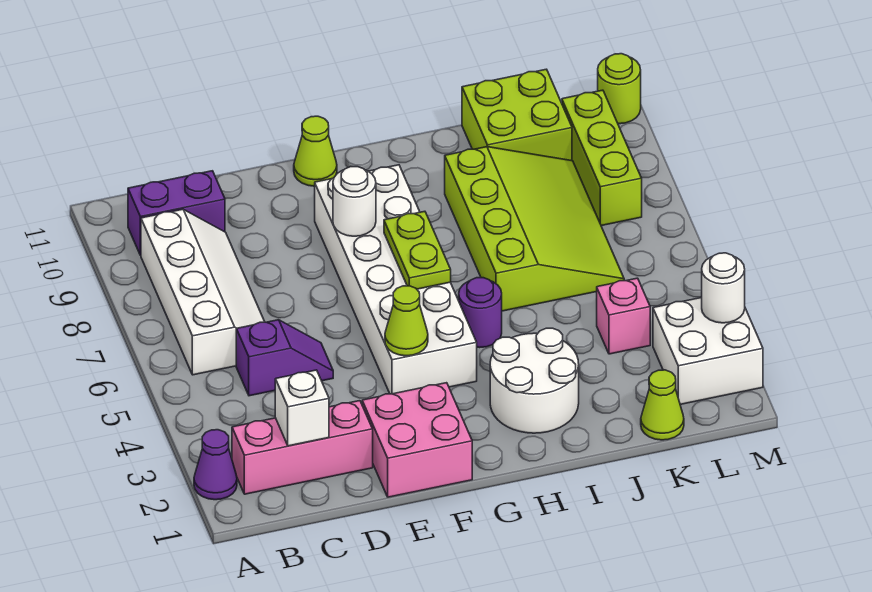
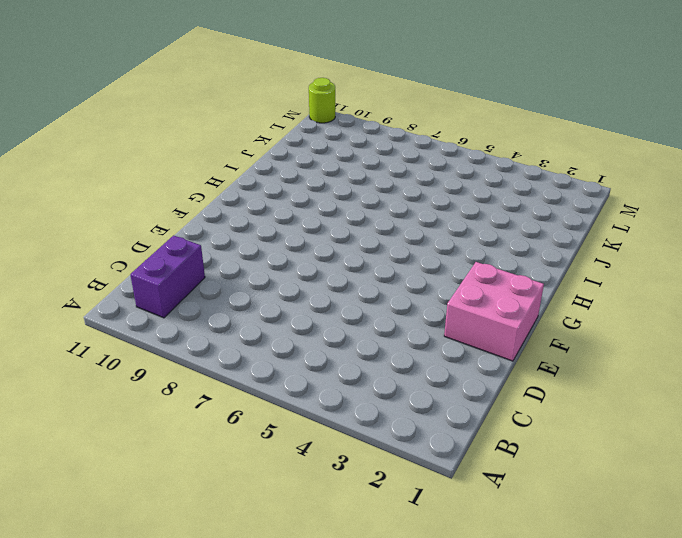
none -> purple cone A2 level 1
none -> pink brick B2:D2 level 1
none -> white slope B6:C9 level 1 top B

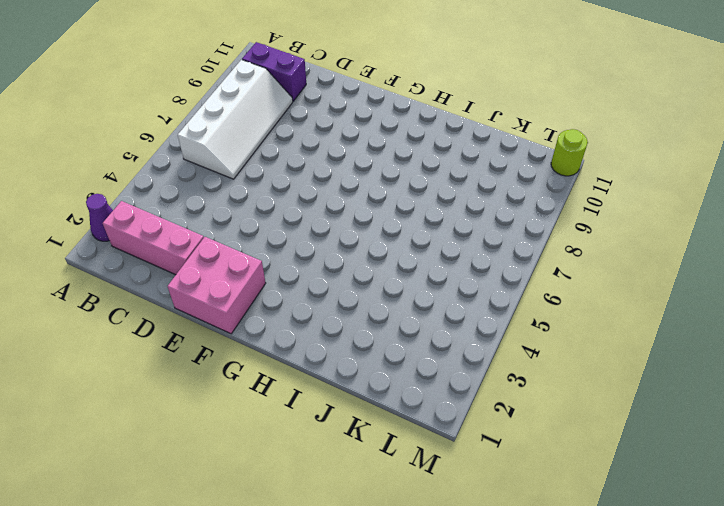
none -> purple slope C5:D5 level 1 top C
none -> white brick F4:G9 level 1
none -> lime cone F11 level 1

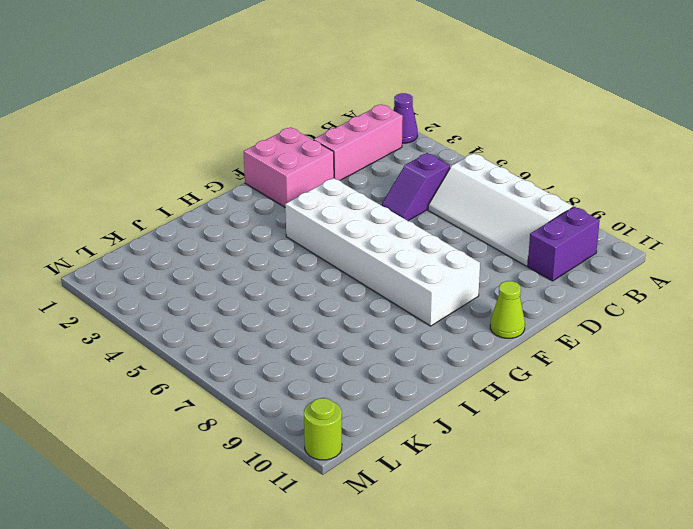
none -> white round brick H2:I3 level 1
none -> purple round brick H5 level 1
none -> lime slope I6:K9 level 1 top I

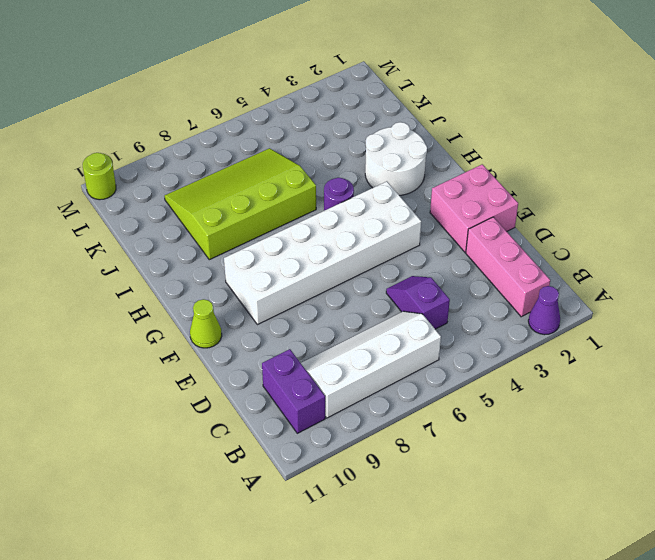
none -> lime brick J10:K11 level 1
none -> lime cone K1 level 1
none -> pink brick K4 level 1

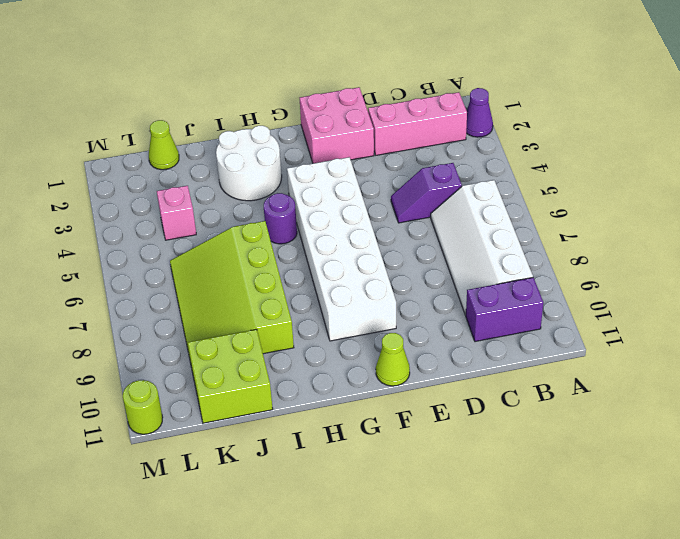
none -> white brick L2:M3 level 1
none -> lime brick L8:L10 level 1
none -> white brick C2 level 2

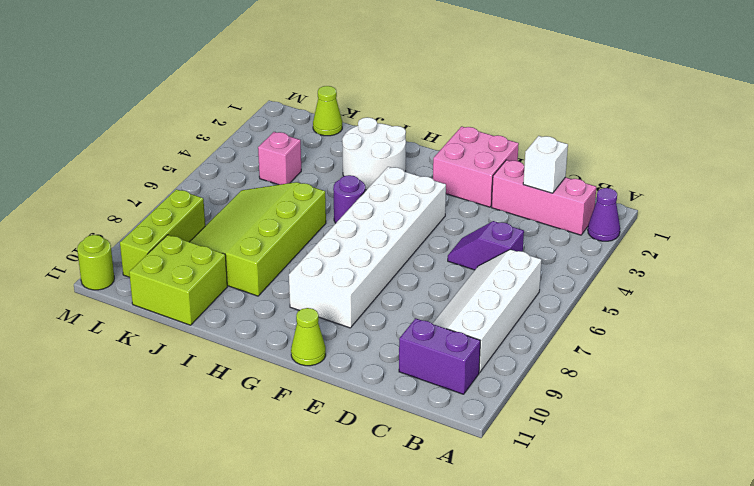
none -> white brick L2:M3 level 1
none -> lime cone F4 level 2
none -> white round brick F8 level 2

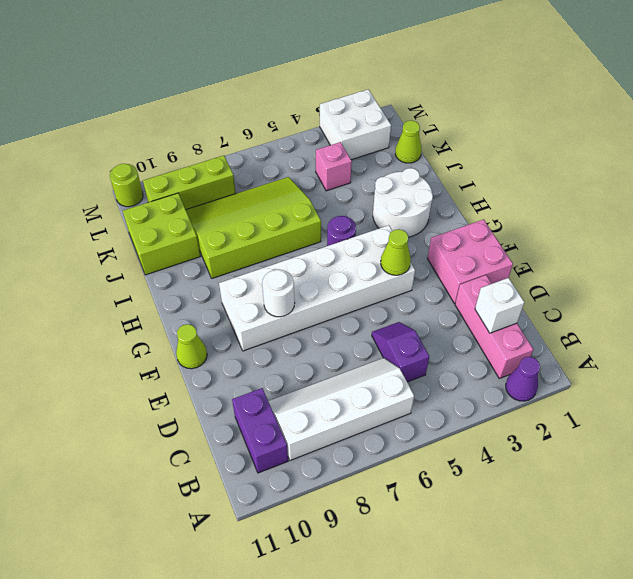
none -> lime plate G6:G7 level 2
none -> white round brick M3 level 2

